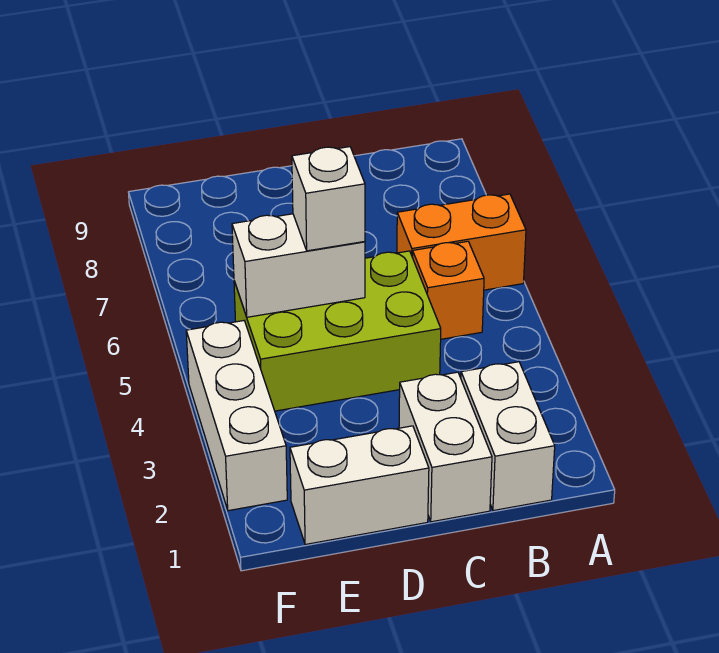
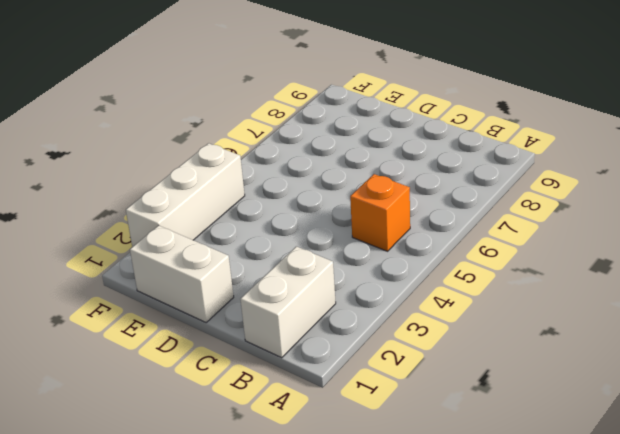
none -> orange brick A6:B6 level 1
none -> white brick C1:C2 level 1

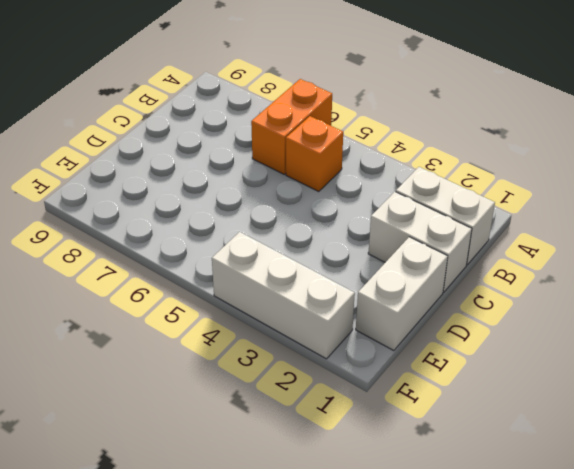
none -> lime brick C4:E5 level 1
none -> white brick D5:E5 level 2

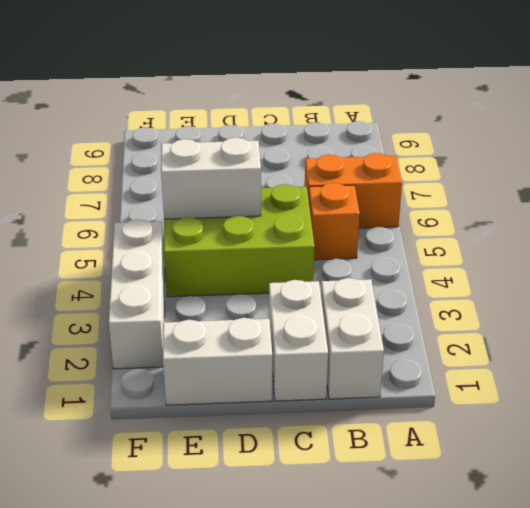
none -> white brick D5 level 3

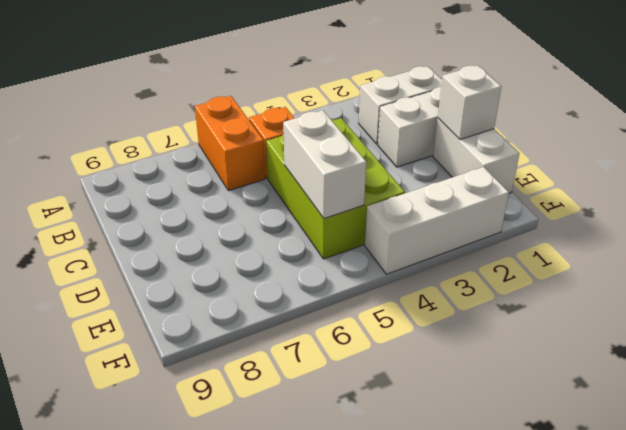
white brick D1 level 2 -> white brick D5 level 3

